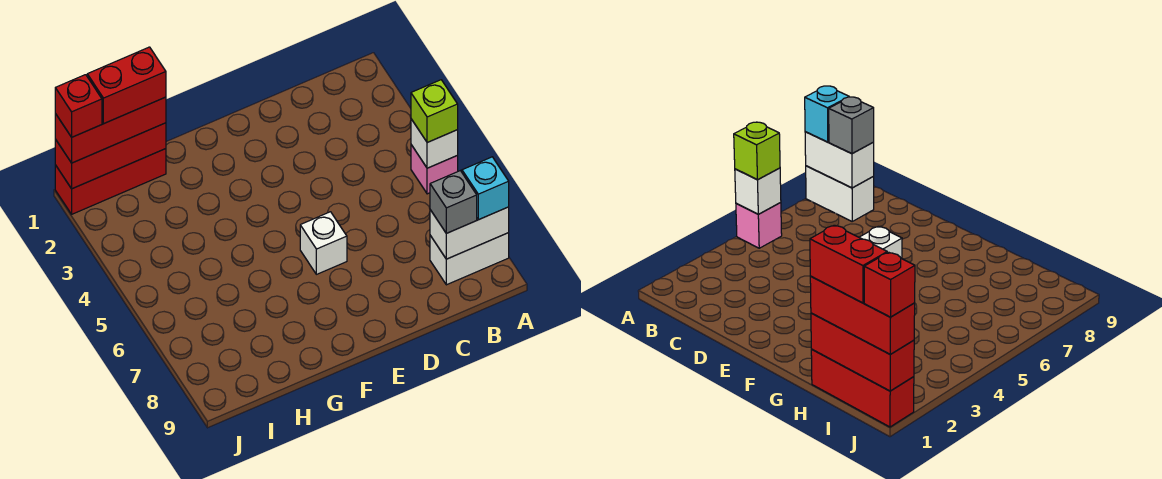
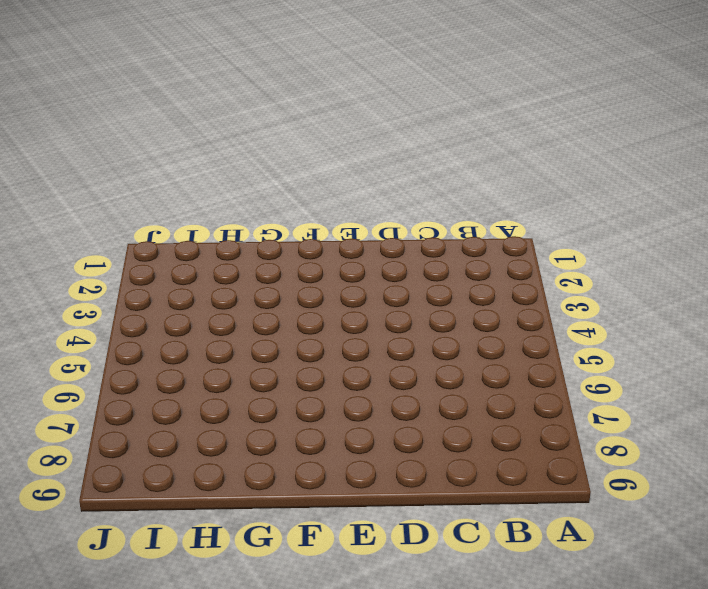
none -> pink brick A5 level 1
none -> white brick A8:B8 level 1
none -> white brick E6 level 1

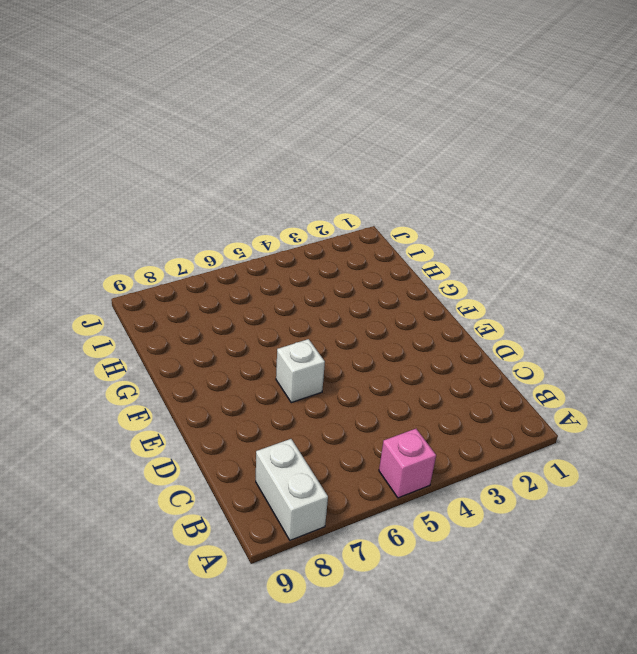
none -> red brick H1:J1 level 1
none -> white brick A5 level 2
none -> white brick A8:B8 level 2

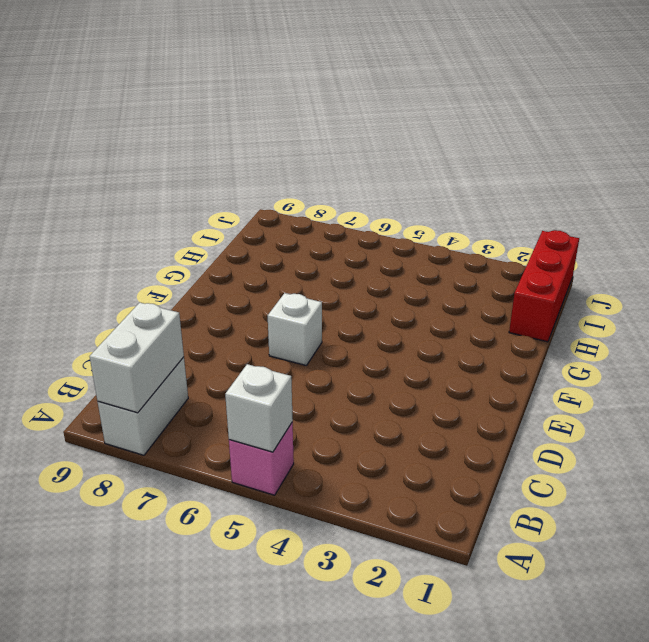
none -> red brick H1:J1 level 2
none -> lime brick A5 level 3
none -> cyan brick A8 level 3

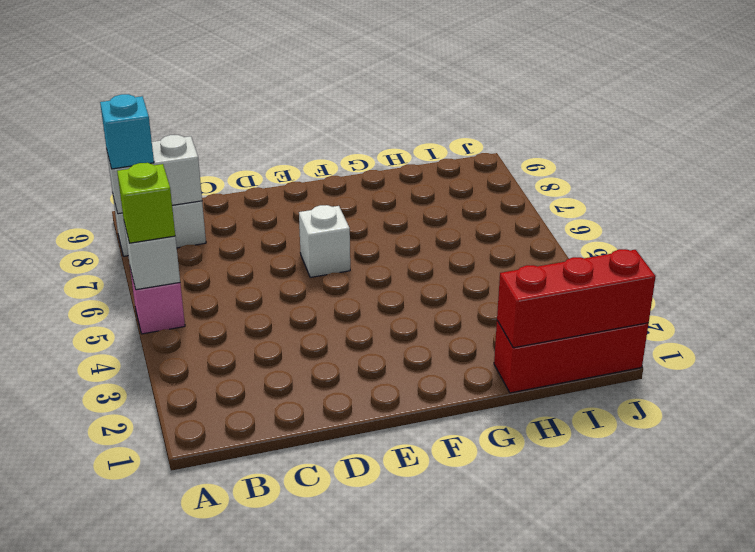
none -> grey brick B8 level 3
none -> red brick H1:J1 level 3
none -> red brick H1:I1 level 4

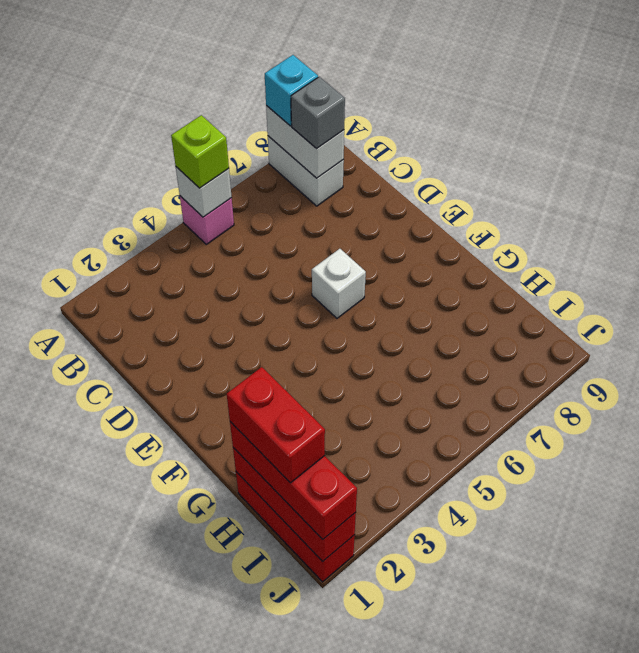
none -> red brick J1 level 4

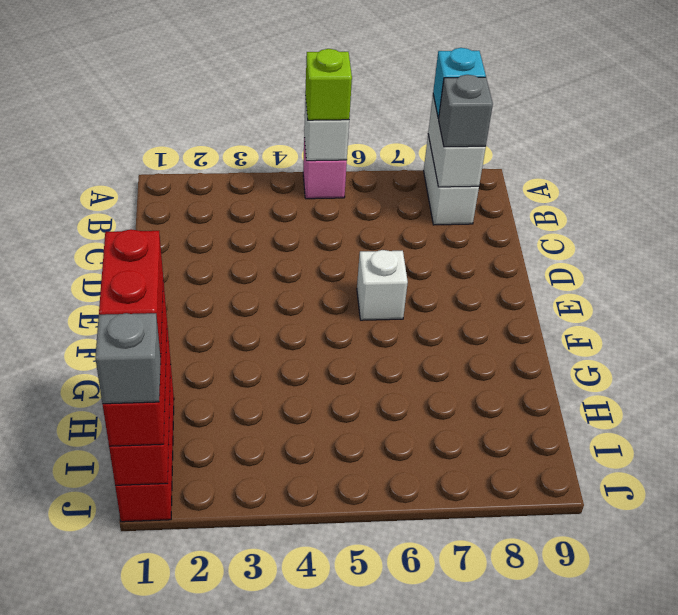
grey brick J1 level 4 -> red brick J1 level 4

